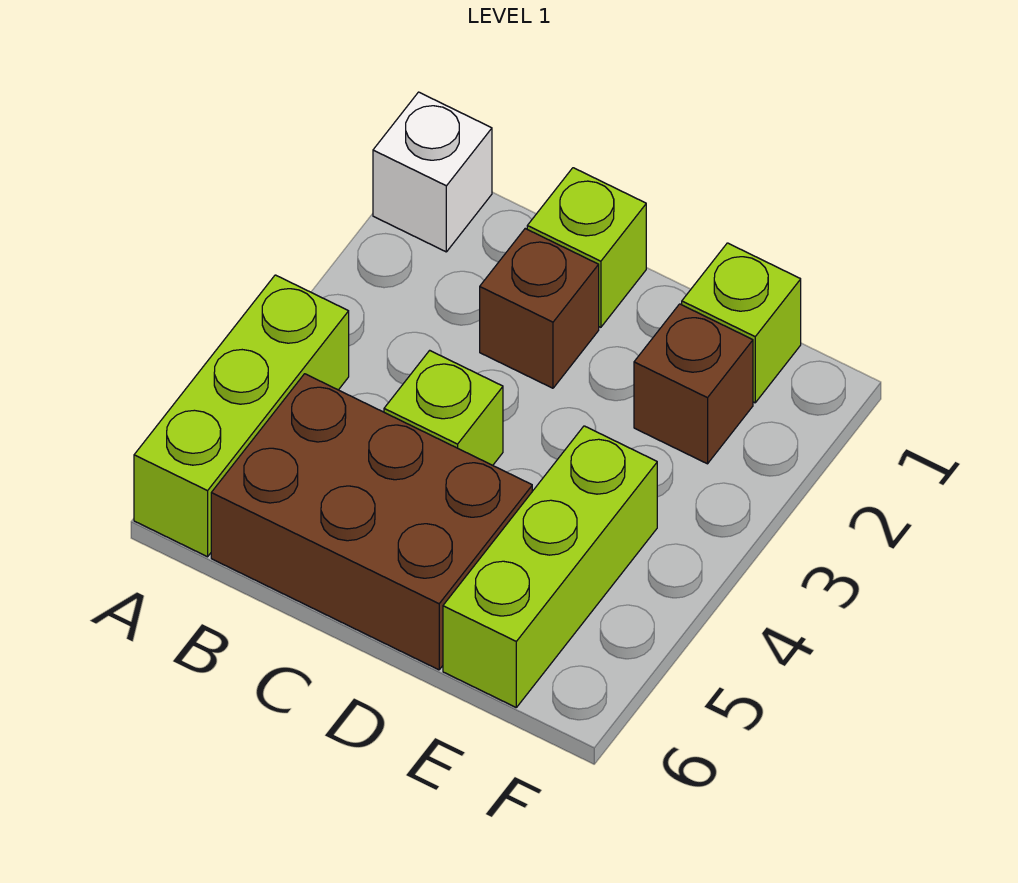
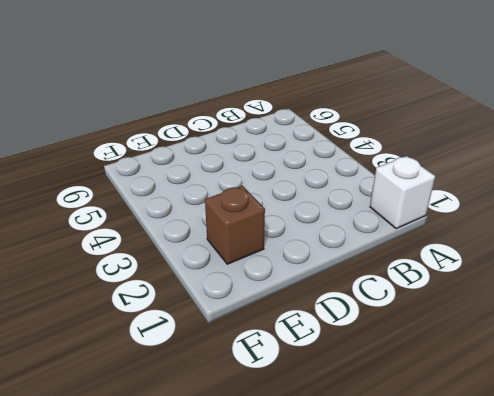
none -> lime brick A4:A6 level 1
none -> brown brick B5:D6 level 1

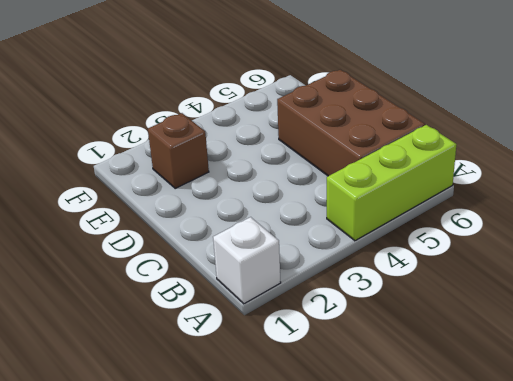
none -> lime brick C1 level 1
none -> brown brick C2 level 1

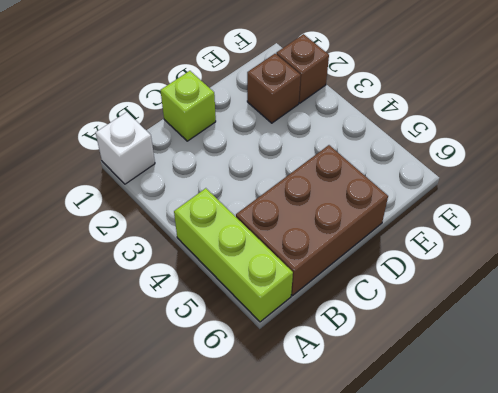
brown brick F2 level 1 -> brown brick C2 level 1
none -> lime brick C4 level 1
none -> lime brick E1 level 1

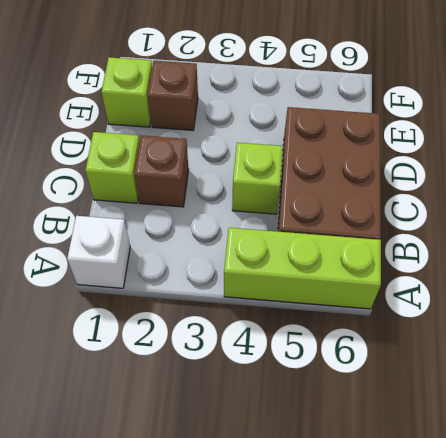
none -> lime brick E4:E6 level 1

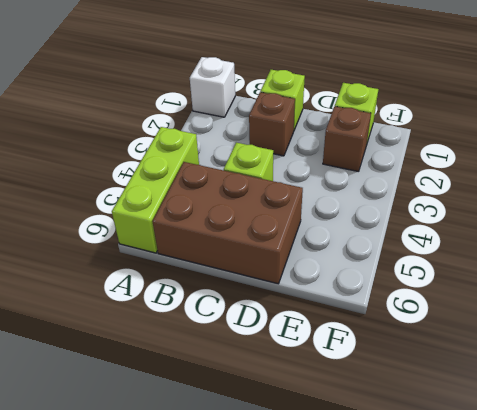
none -> lime brick E4:E6 level 1

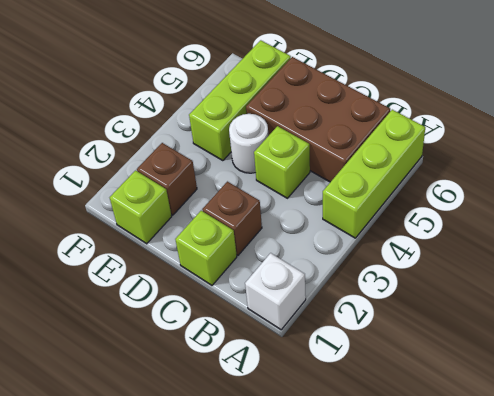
white round brick D4 level 1 -> none

